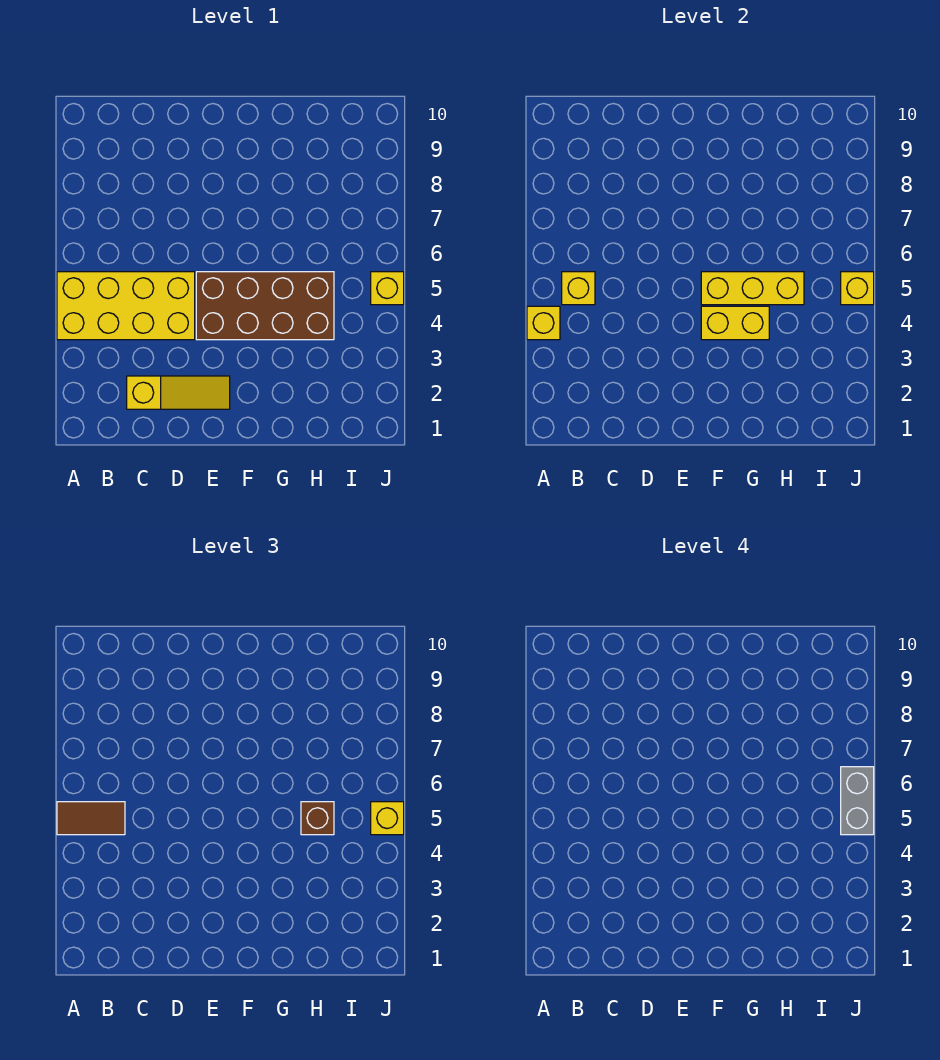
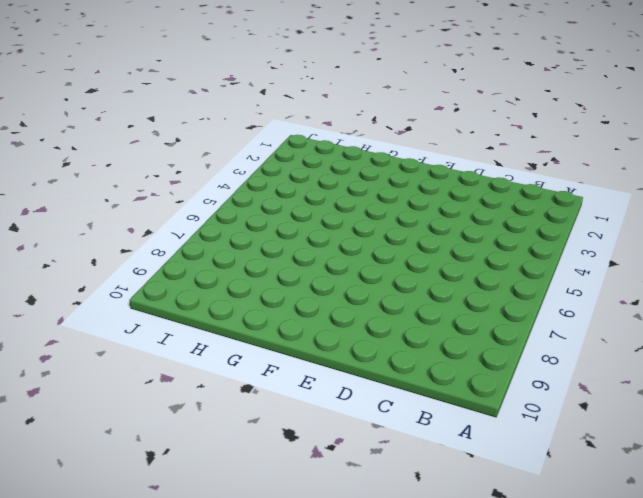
none -> yellow brick A4:D5 level 1
none -> yellow slope C2:E2 level 1 top C
none -> brown brick E4:H5 level 1

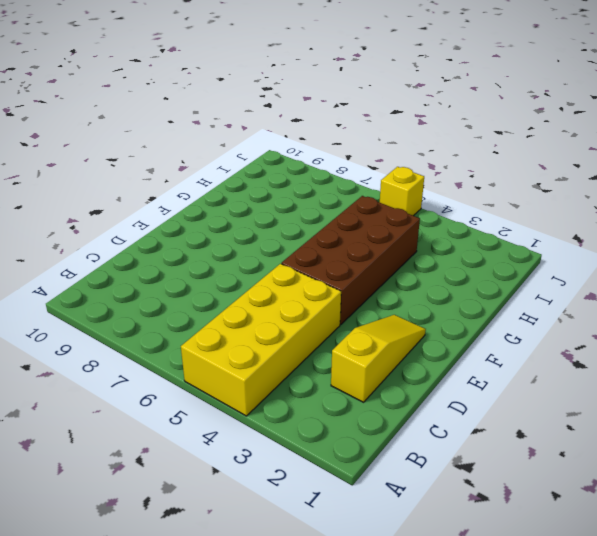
none -> yellow brick A4 level 2
none -> yellow brick B5 level 2
none -> yellow brick F4:G4 level 2

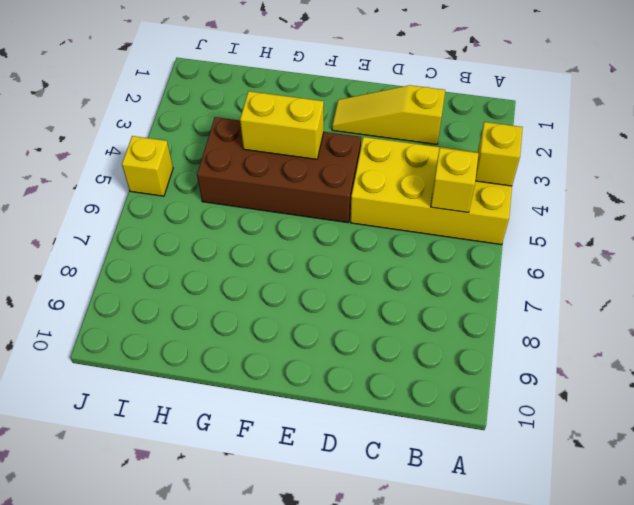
none -> yellow brick F5:H5 level 2
none -> yellow brick J5 level 2
none -> brown tile A5:B5 level 3

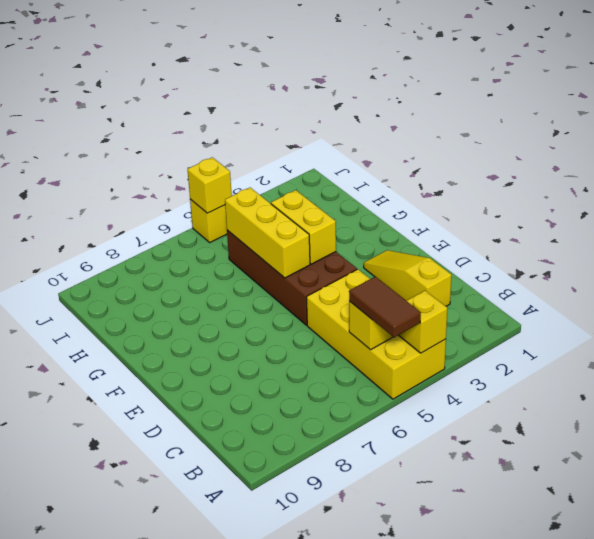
none -> brown brick H5 level 3
none -> yellow brick J5 level 3
none -> grey brick J5:J6 level 4

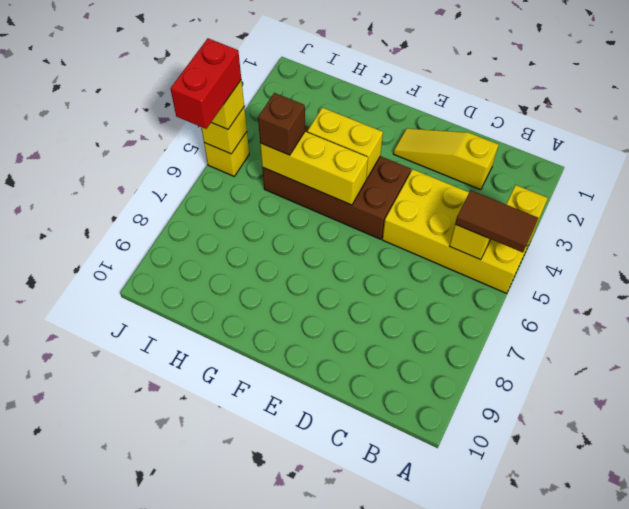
red brick J5:J6 level 4 -> grey brick J5:J6 level 4

